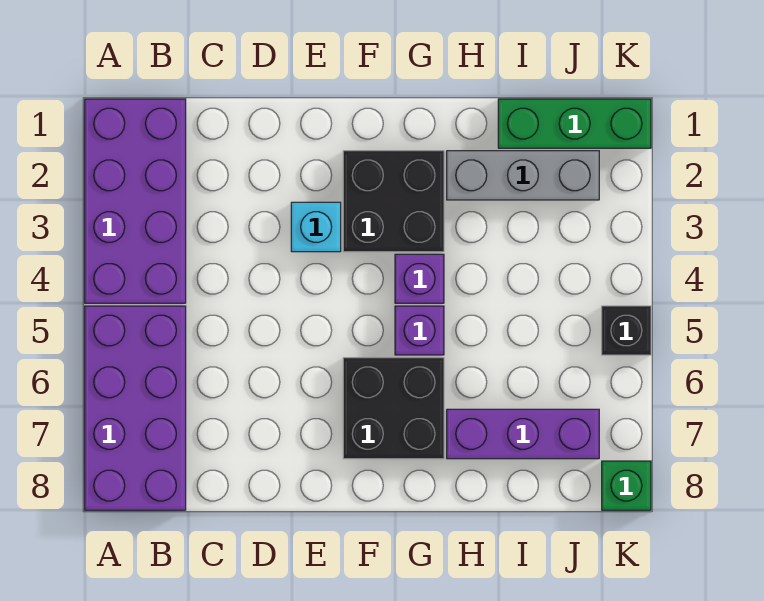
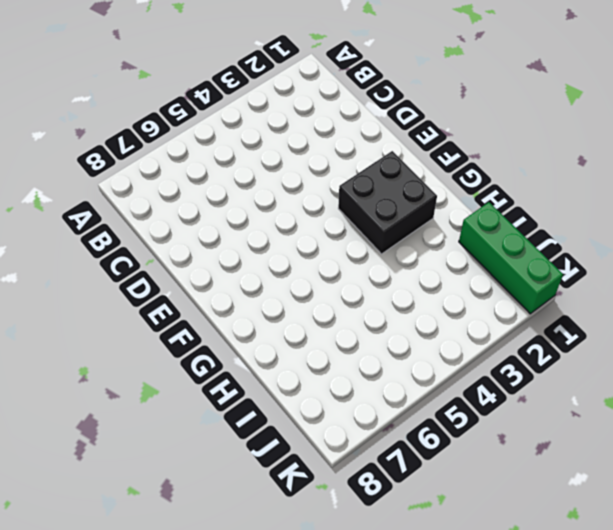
none -> purple brick A1:B4 level 1
none -> purple brick A5:B8 level 1
none -> cyan brick E3 level 1

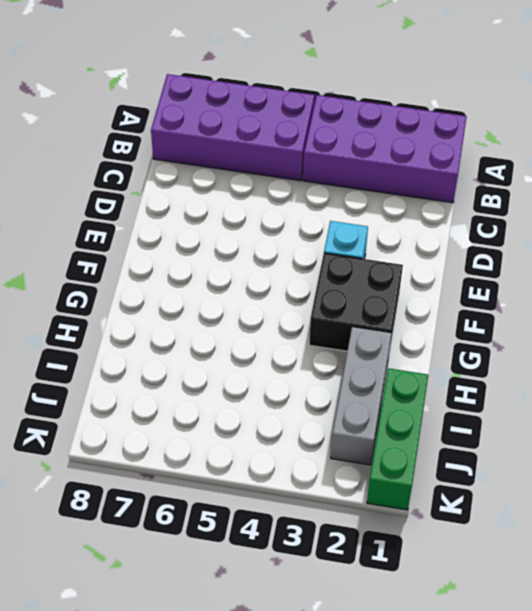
none -> black brick F6:G7 level 1
none -> purple brick G4 level 1
none -> purple brick G5 level 1

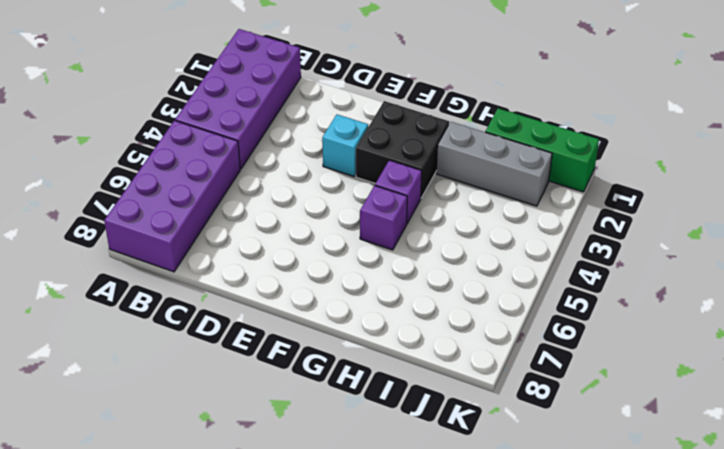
none -> black brick F6:G7 level 1
none -> purple brick H7:J7 level 1
none -> black brick K5 level 1

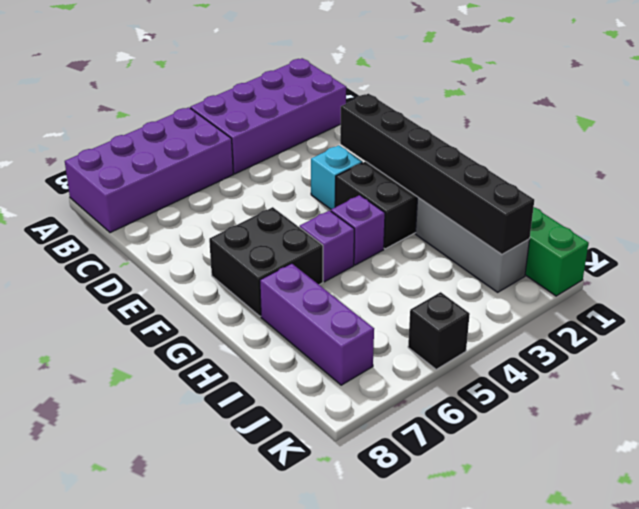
black brick E2:J2 level 2 -> none
none -> green brick K8 level 1

